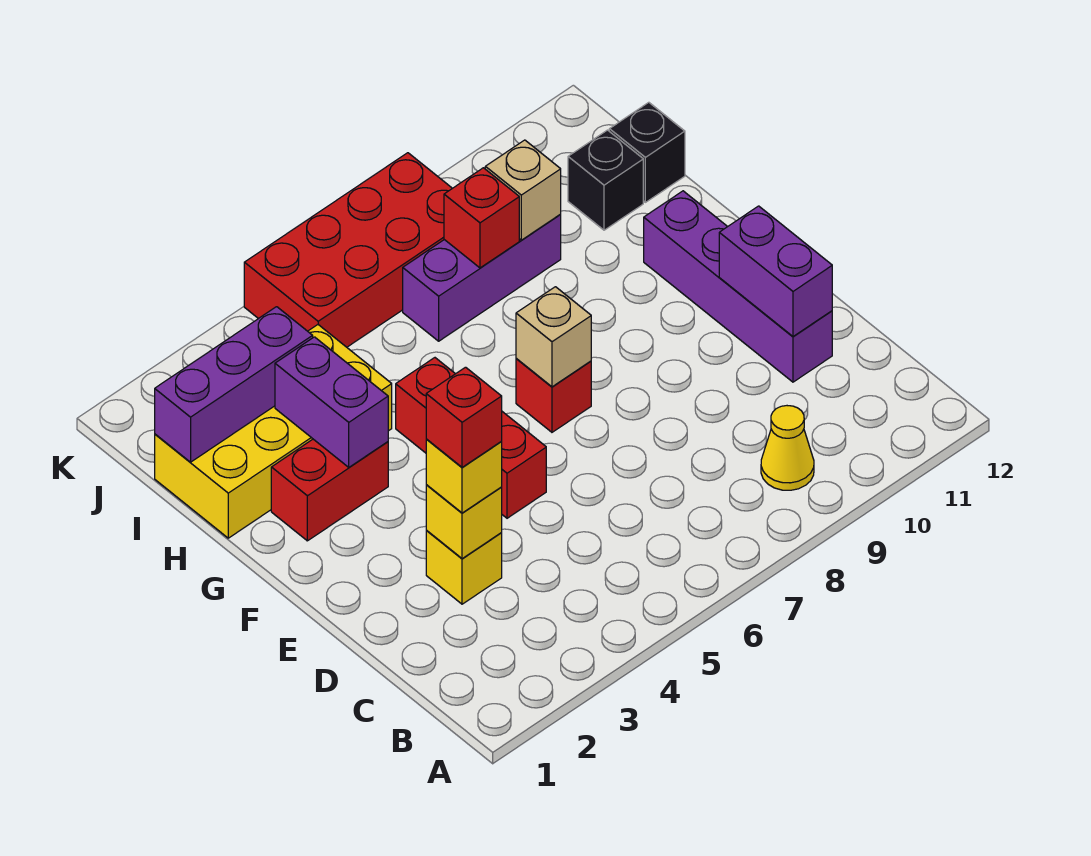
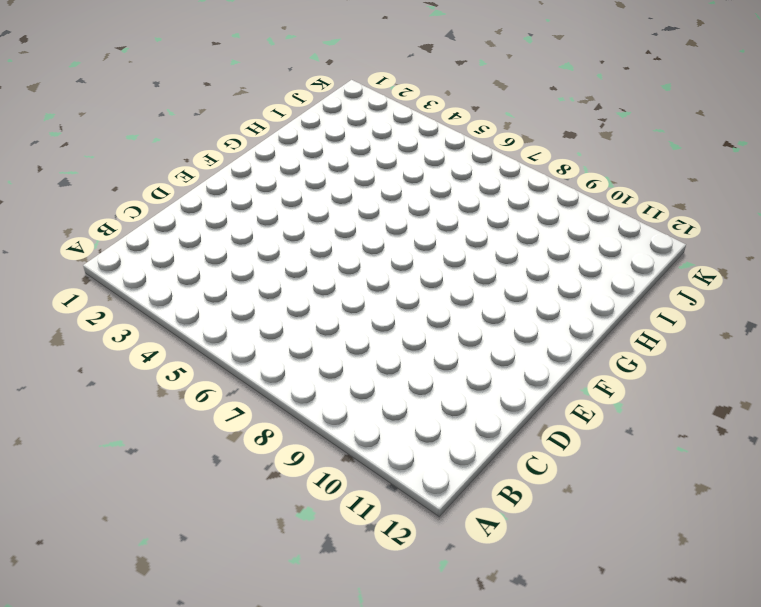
none -> yellow cone B9 level 1
none -> yellow brick D3 level 1
none -> purple brick D11:G11 level 1

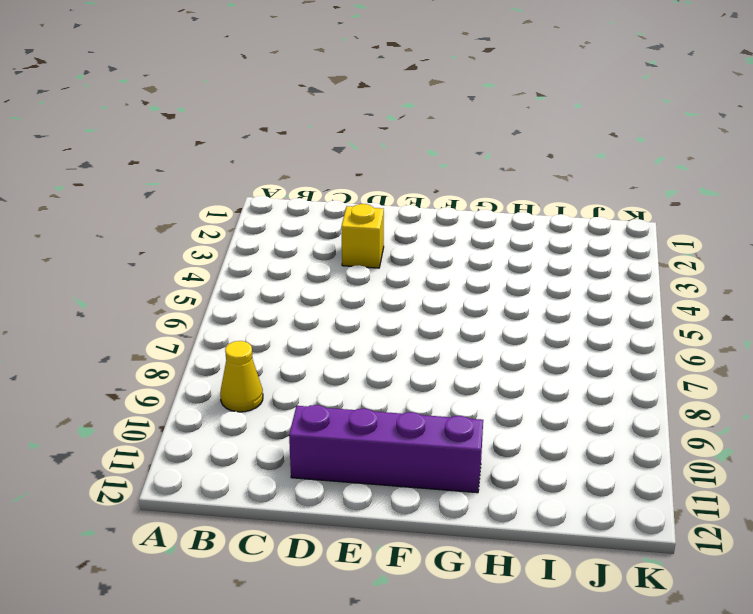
none -> red brick E5:G5 level 1
none -> red brick F7 level 1
none -> red brick G2:G3 level 1

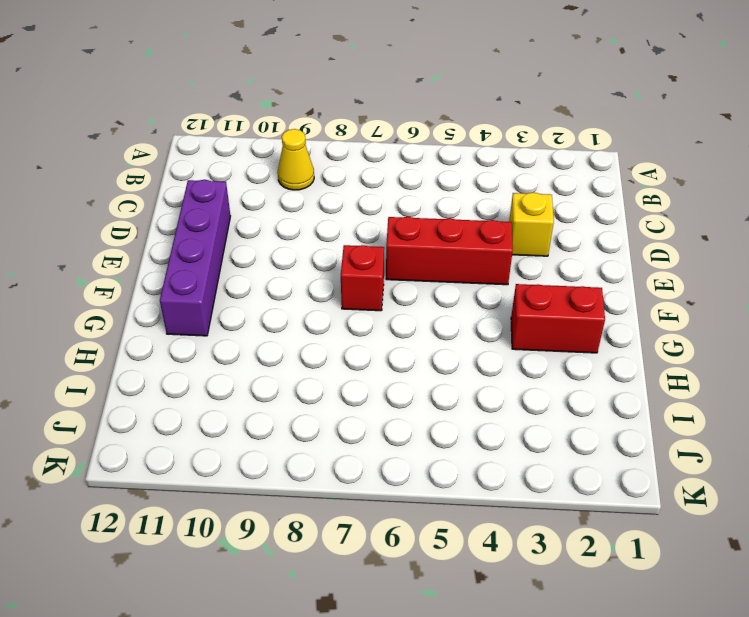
red brick E4:E6 level 1 -> red brick E5:G5 level 1
none -> yellow brick H1:I4 level 1
none -> purple brick I7:I9 level 1
none -> black brick I11 level 1

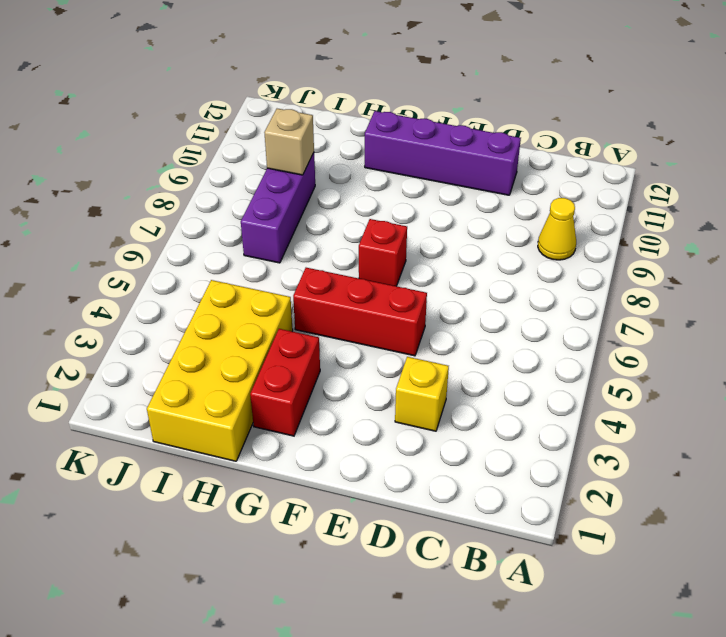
none -> black brick I11 level 1
none -> black brick I12 level 1
none -> red brick J5:K8 level 1

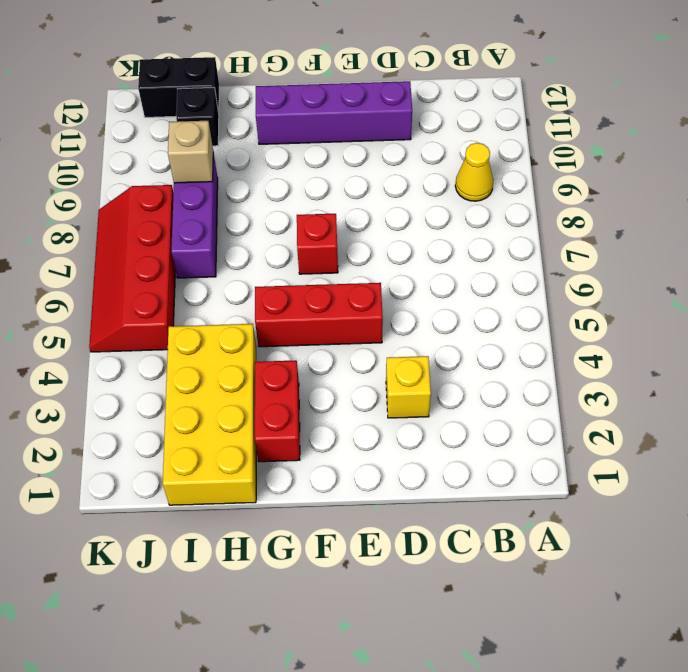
black brick I12:J12 level 1 -> black brick I12 level 1
red slope J5:K8 level 1 top J -> red brick J5:K8 level 1
none -> yellow brick D3 level 2
none -> purple brick D11:E11 level 2
none -> tan brick F7 level 2

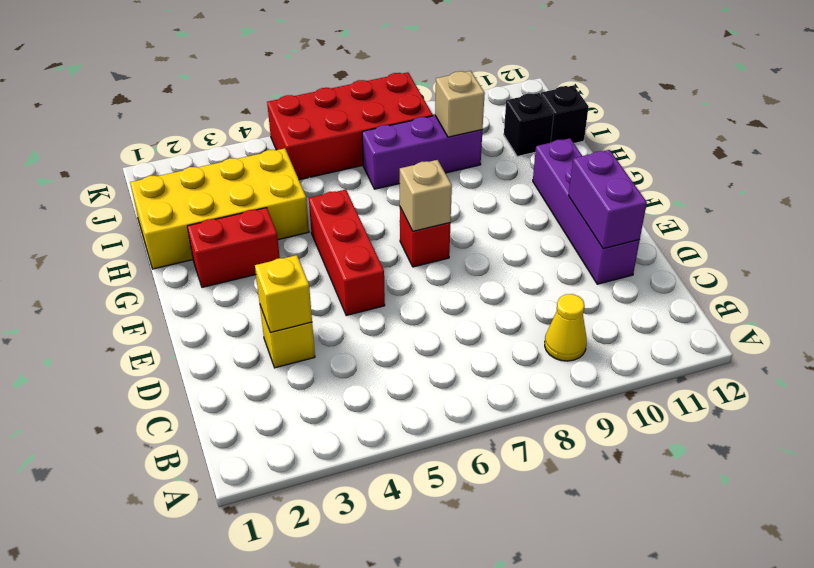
none -> purple brick G3:H3 level 2
none -> purple brick I1:I3 level 2
none -> red brick I8 level 2

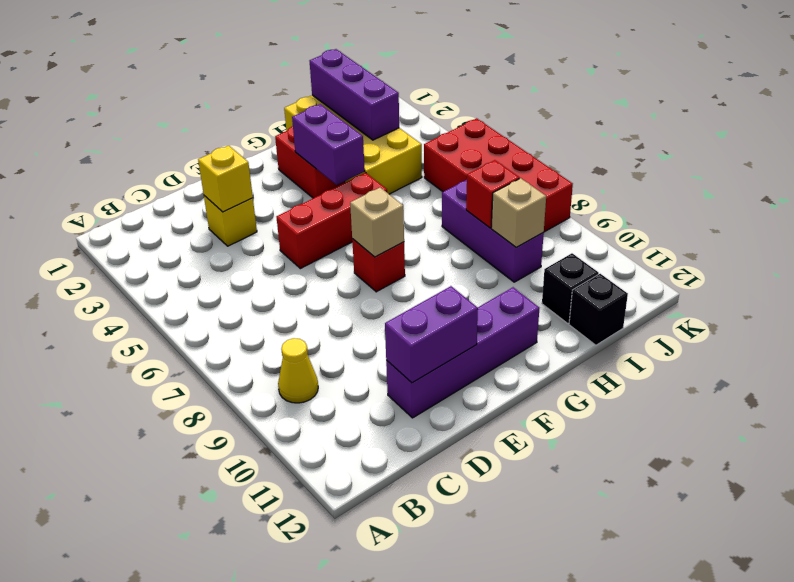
purple brick G3:G4 level 2 -> purple brick G3:H3 level 2
none -> yellow brick D3 level 3
none -> red brick D3 level 4

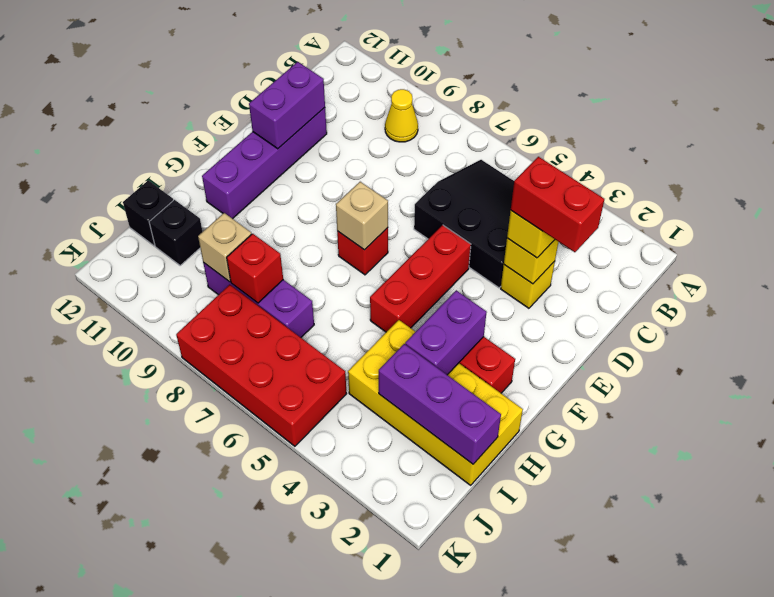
black slope B4:D6 level 1 top D -> none
red brick D2:D3 level 4 -> red brick D3 level 4

